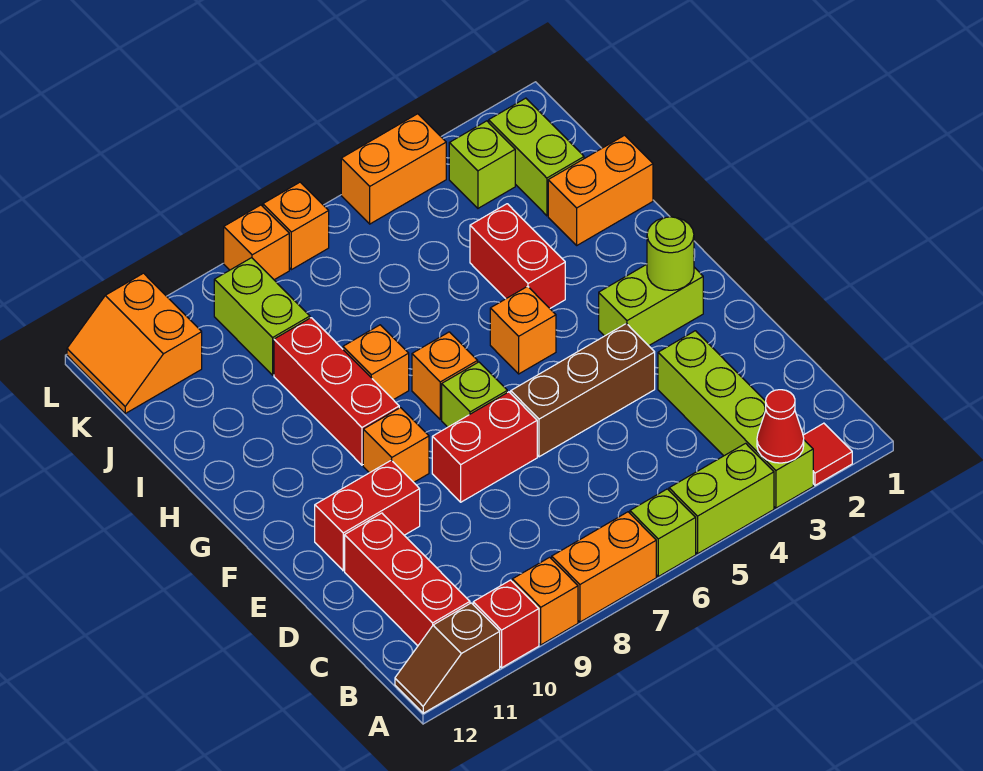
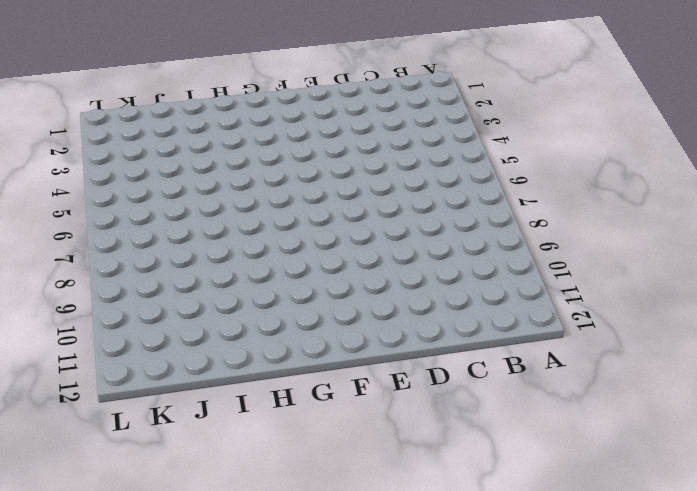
none -> red tile A2 level 1
none -> lime brick A3:D3 level 1
none -> lime brick A4:A5 level 1
none -> lime brick A6 level 1

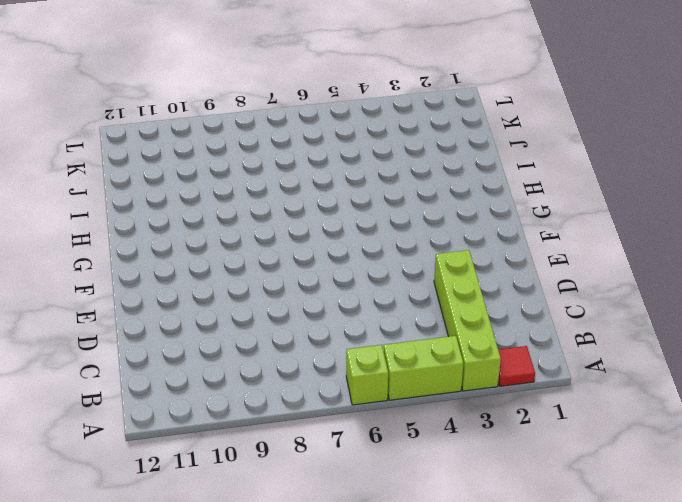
none -> orange brick A7:A8 level 1
none -> orange brick A9 level 1
none -> red brick A10 level 1
none -> brown slope A11:A12 level 1 top 11

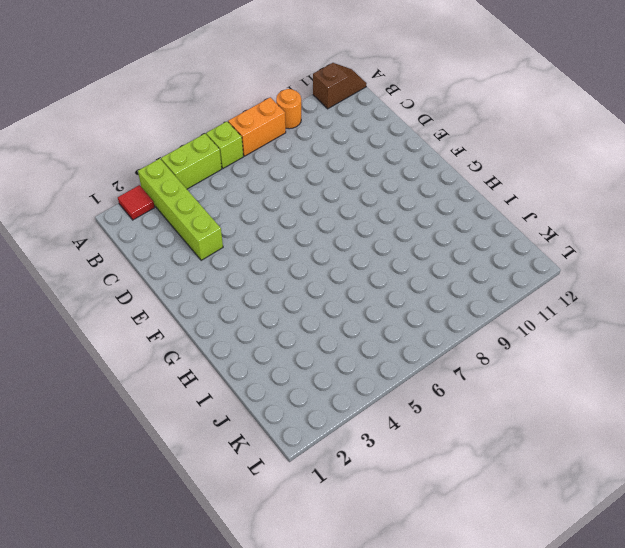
orange round brick A9 level 1 -> orange brick A9 level 1
none -> red brick A10 level 1
none -> red brick B11:D11 level 1
none -> brown brick E4:E6 level 1
none -> red brick E7:E8 level 1

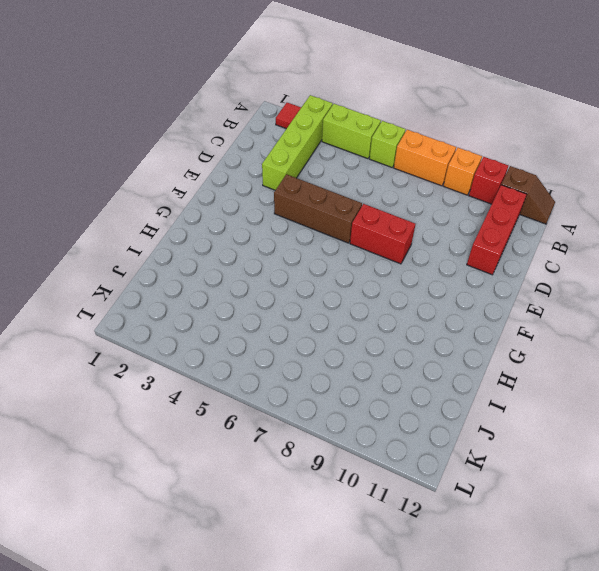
none -> red brick E10:E11 level 1
none -> lime brick F2:F3 level 1
none -> lime brick F7 level 1
none -> orange brick F9 level 1

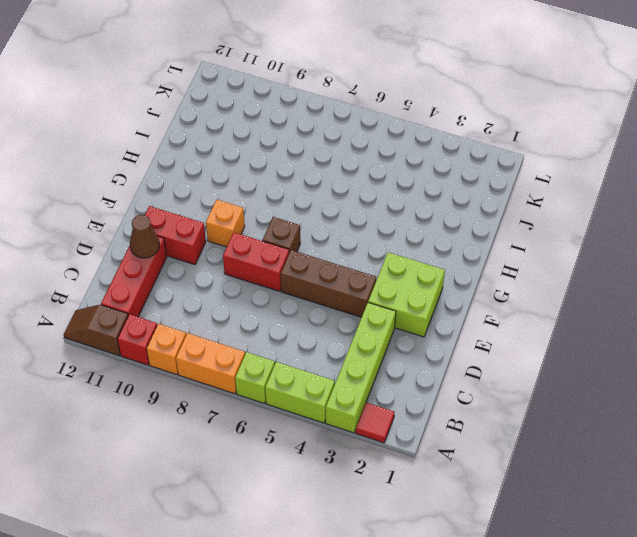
brown cone D11 level 2 -> none
lime brick E2:F3 level 1 -> lime brick F2:F3 level 1
brown brick F7 level 1 -> lime brick F7 level 1
none -> orange brick G5 level 1
none -> orange brick G7 level 1
none -> red brick G9:I9 level 1
none -> red brick H4:I4 level 1

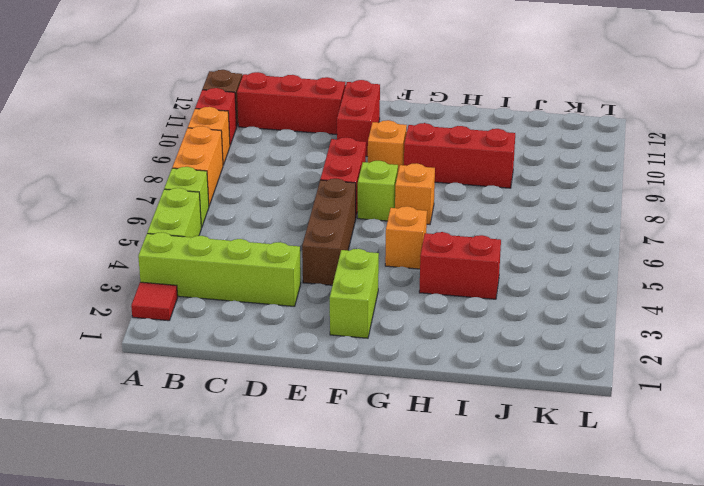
none -> orange brick H8 level 1
none -> orange brick I1:I2 level 1
none -> lime brick J2:K2 level 1
none -> lime brick J9:K9 level 1

